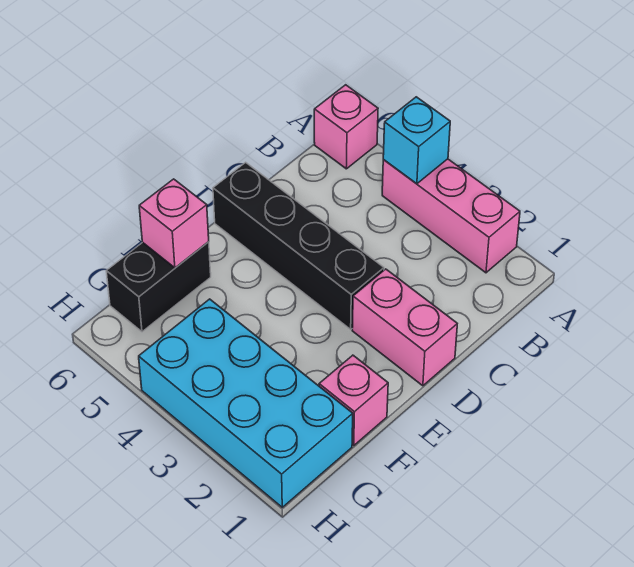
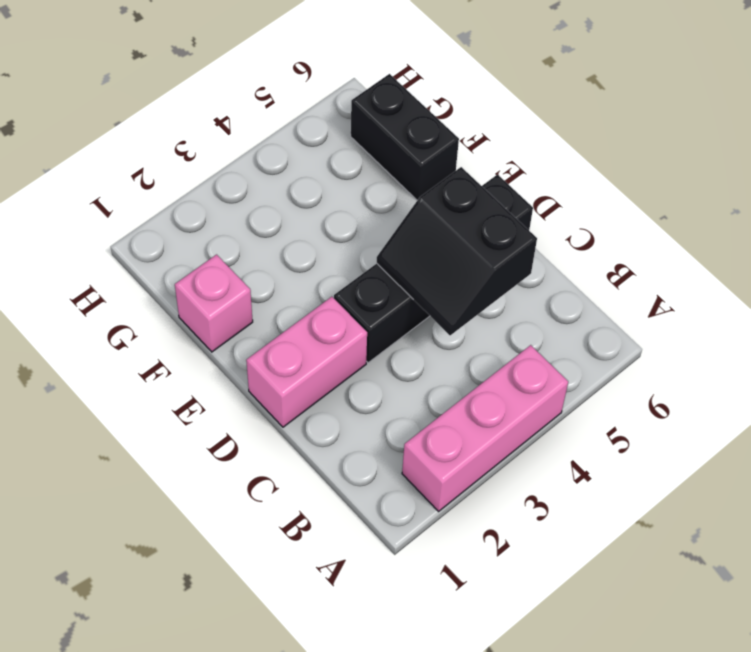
black slope C4:D5 level 2 top 5 -> none
none -> pink brick A6 level 1
none -> cyan brick G1:H4 level 1

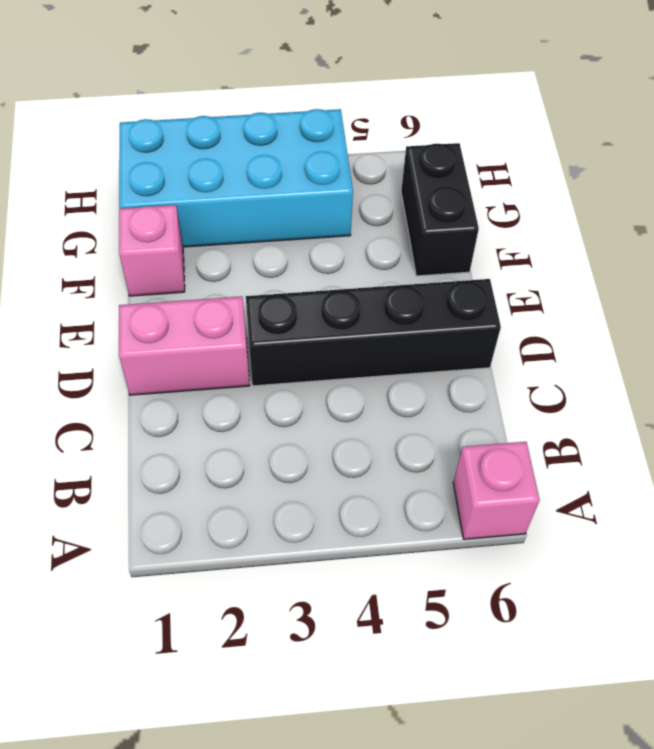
none -> pink brick A2:A4 level 1
none -> cyan brick A4 level 2

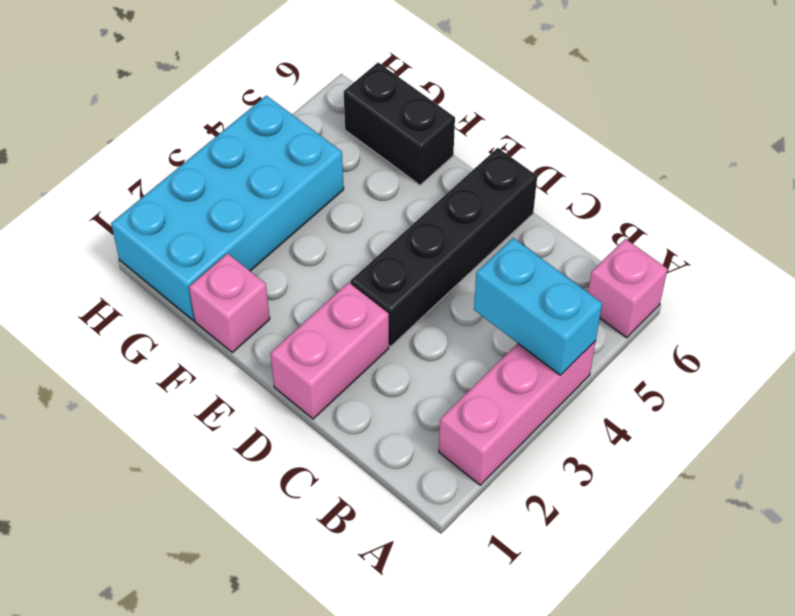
cyan brick A4:B4 level 2 -> cyan brick A4 level 2
none -> pink brick F6 level 2

